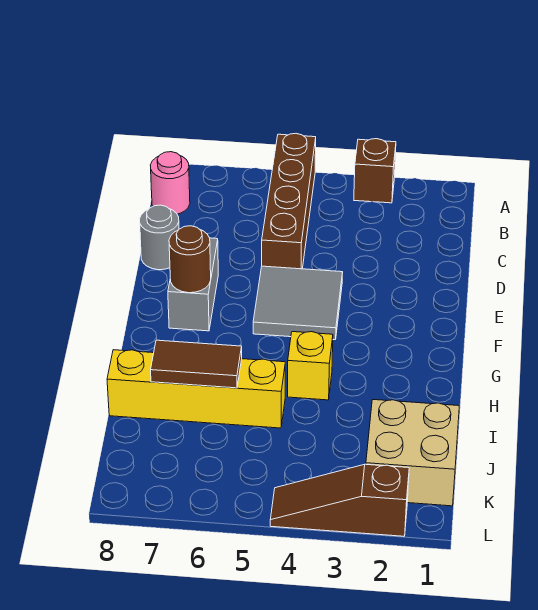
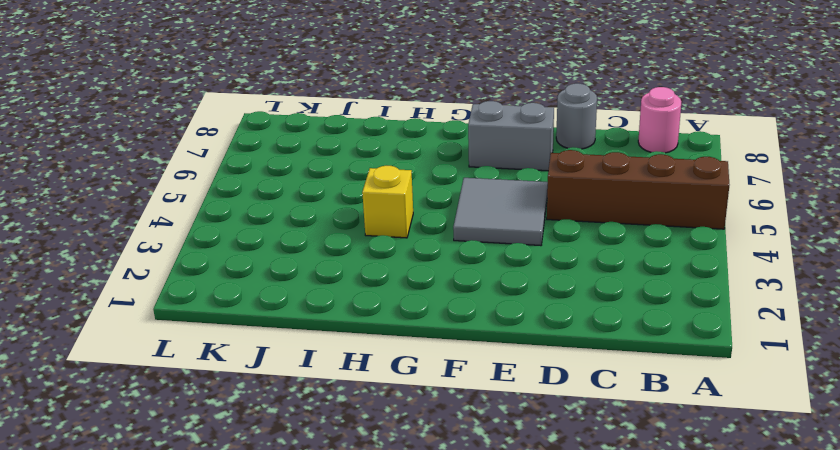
none -> brown brick A3 level 1
none -> yellow brick I5:I8 level 1
none -> tan brick J1:K2 level 1

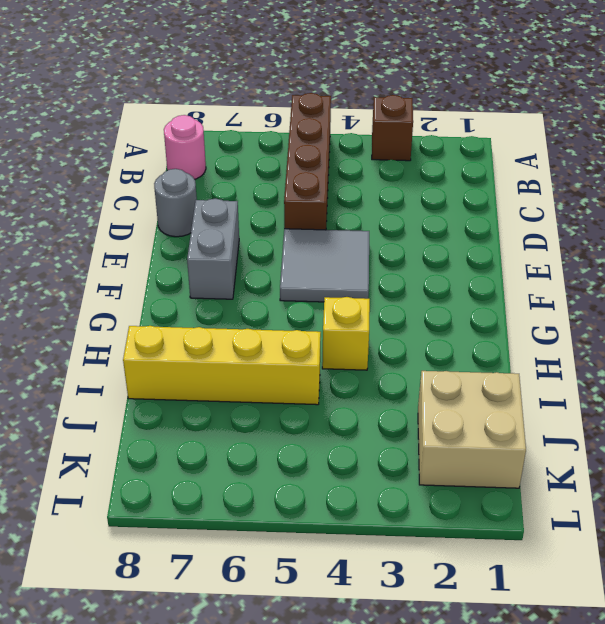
none -> brown slope L2:L4 level 1 top 2
none -> brown round brick F7 level 2
none -> brown tile I6:I7 level 2

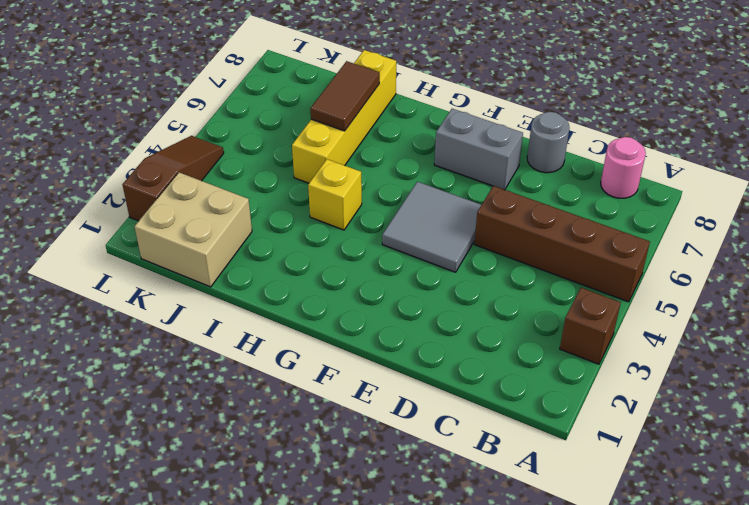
none -> brown round brick F7 level 2

